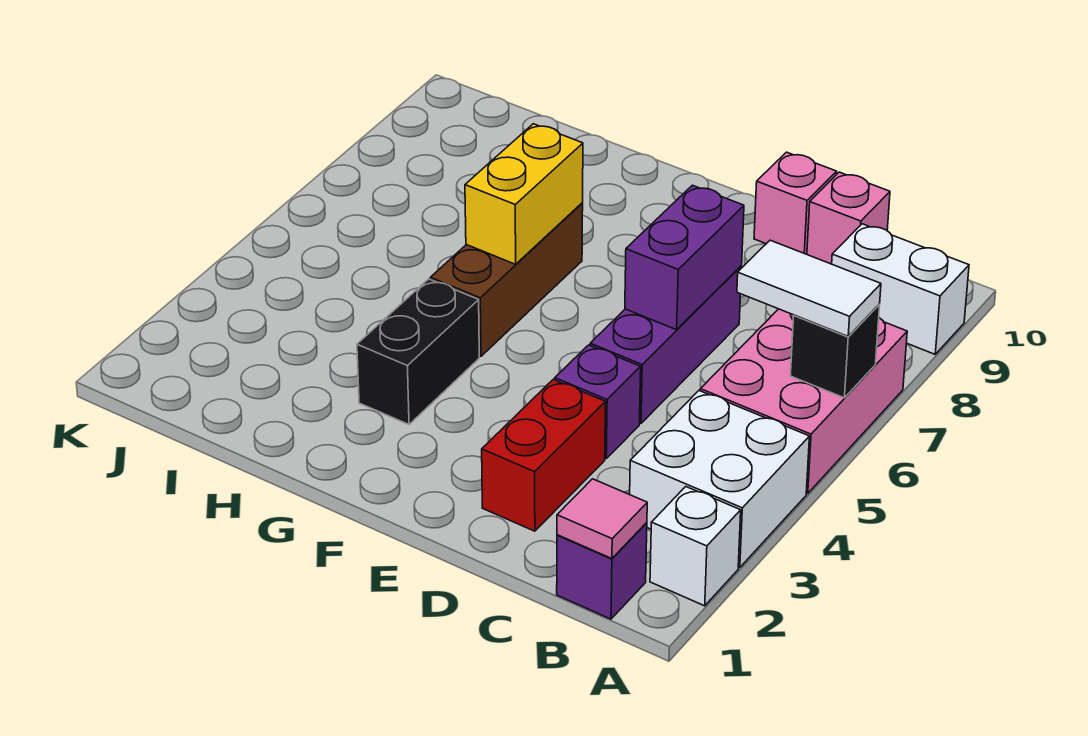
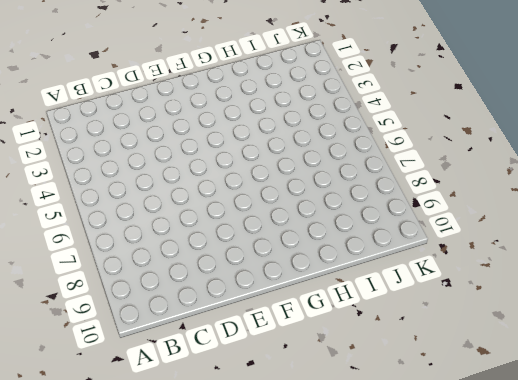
none -> white brick A2 level 1
none -> white brick A3:B4 level 1
none -> pink brick A5:B7 level 1

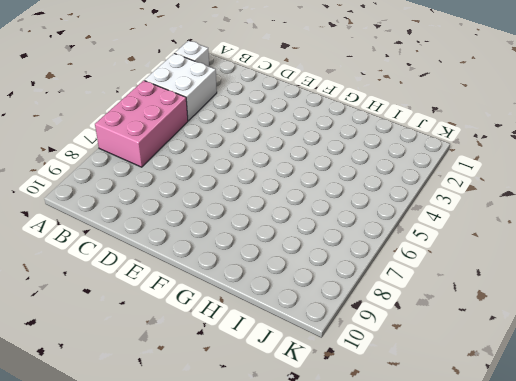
none -> white brick A9:B9 level 1
none -> purple brick B1 level 1
none -> pink brick C10 level 1

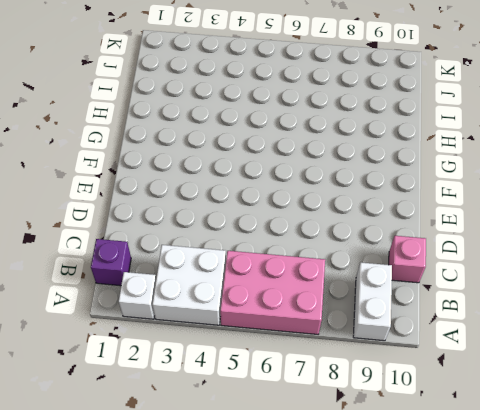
none -> red brick D2:D3 level 1
none -> purple brick D4 level 1
none -> purple brick D5:D7 level 1

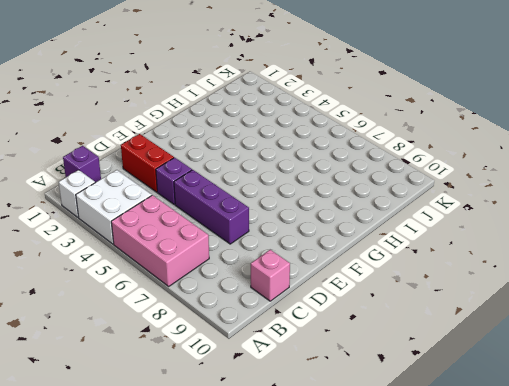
none -> white brick A9:B9 level 1
none -> pink brick D10 level 1
none -> black brick G3:G4 level 1

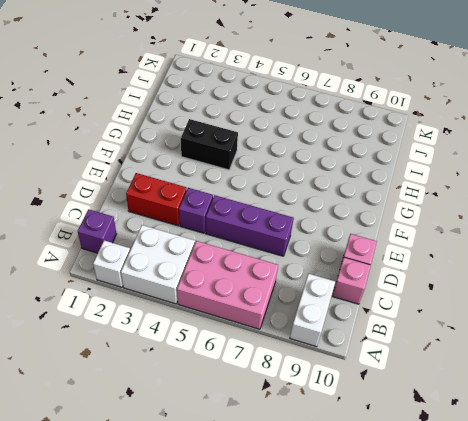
none -> brown brick G5:G7 level 1
none -> black brick A6 level 2
none -> pink tile B1 level 2

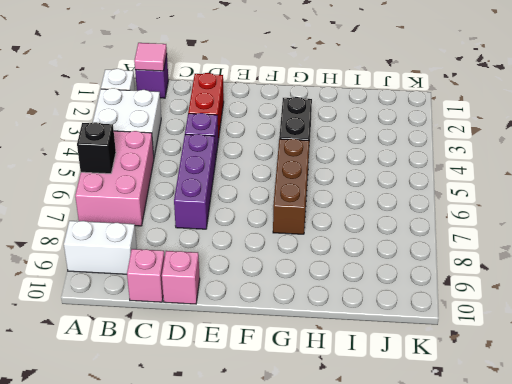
none -> purple brick D6:D7 level 2
none -> yellow brick G6:G7 level 2
none -> white tile A6:B6 level 3

